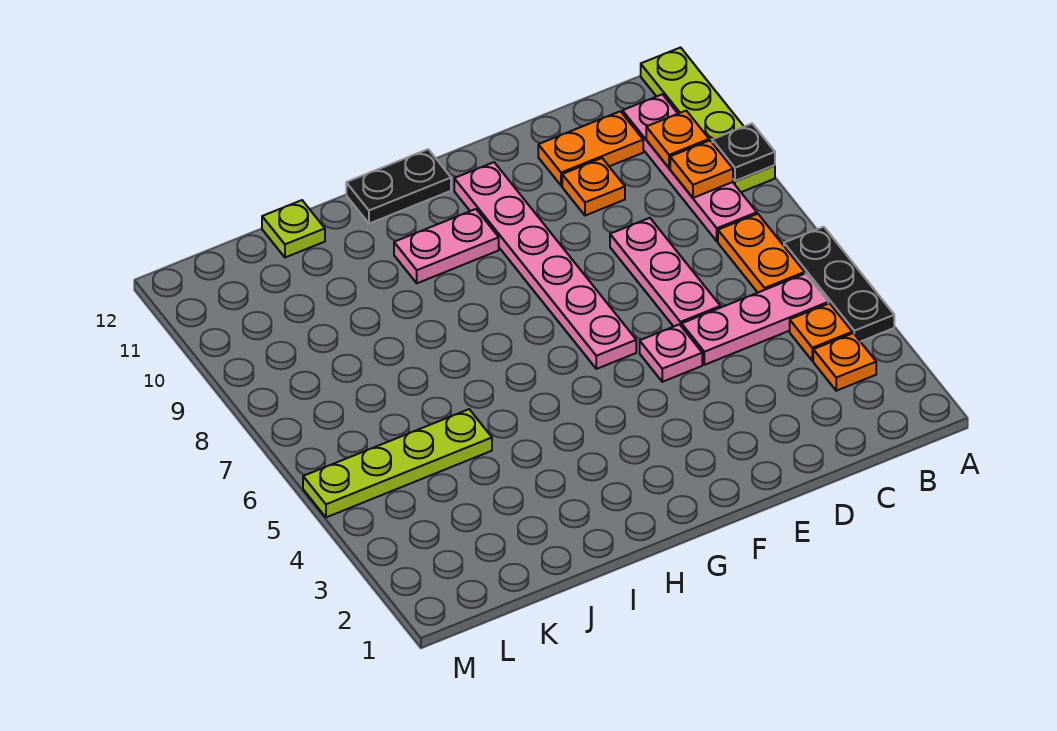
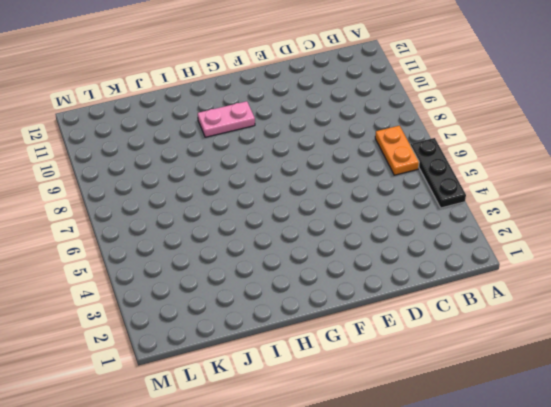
none -> lime plate A9:A12 level 1
none -> orange plate B3 level 1
none -> orange plate B4 level 1

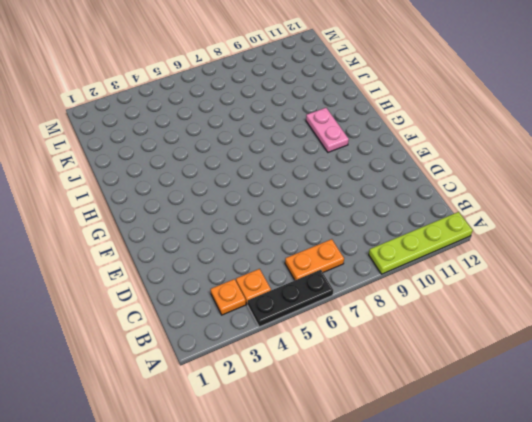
none -> pink plate B5:D5 level 1
none -> pink plate B8:B11 level 1
none -> orange plate C11:D11 level 1

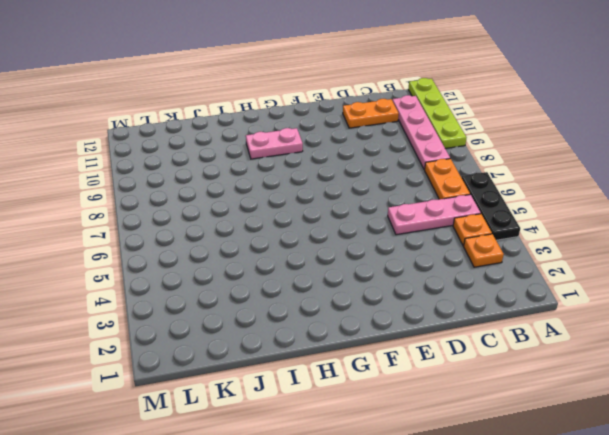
none -> pink plate D6:D8 level 1
none -> orange plate D10 level 1
none -> pink plate E5 level 1

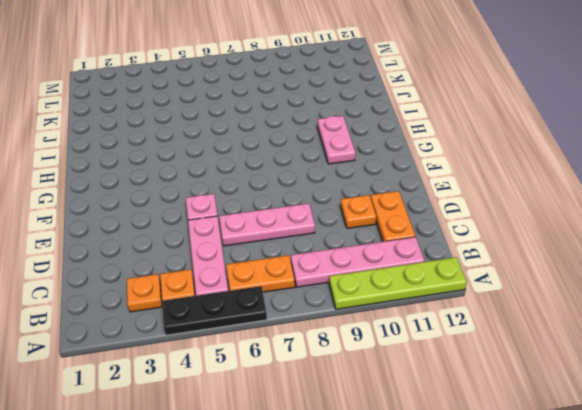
none -> pink plate F6:F11 level 1
none -> black plate G12:H12 level 1
none -> lime plate J5:M5 level 1

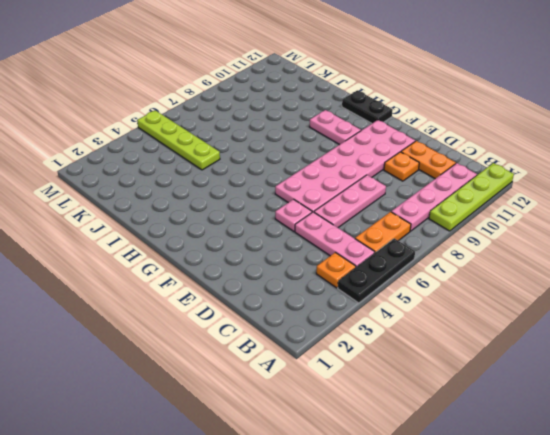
pink plate E6:F11 level 1 -> pink plate F6:F11 level 1
none -> orange plate B3 level 1
none -> lime plate J12 level 1
none -> black plate A9 level 2

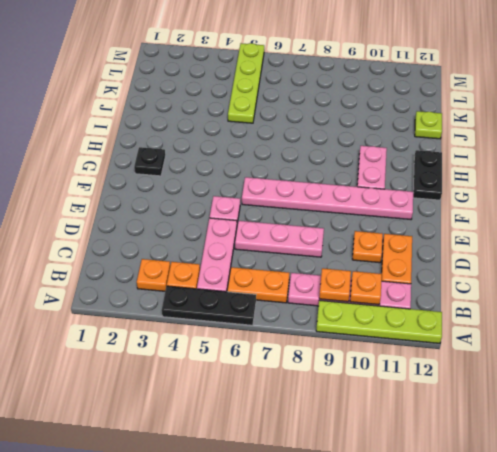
black plate G2 level 1 -> black plate A9 level 2

